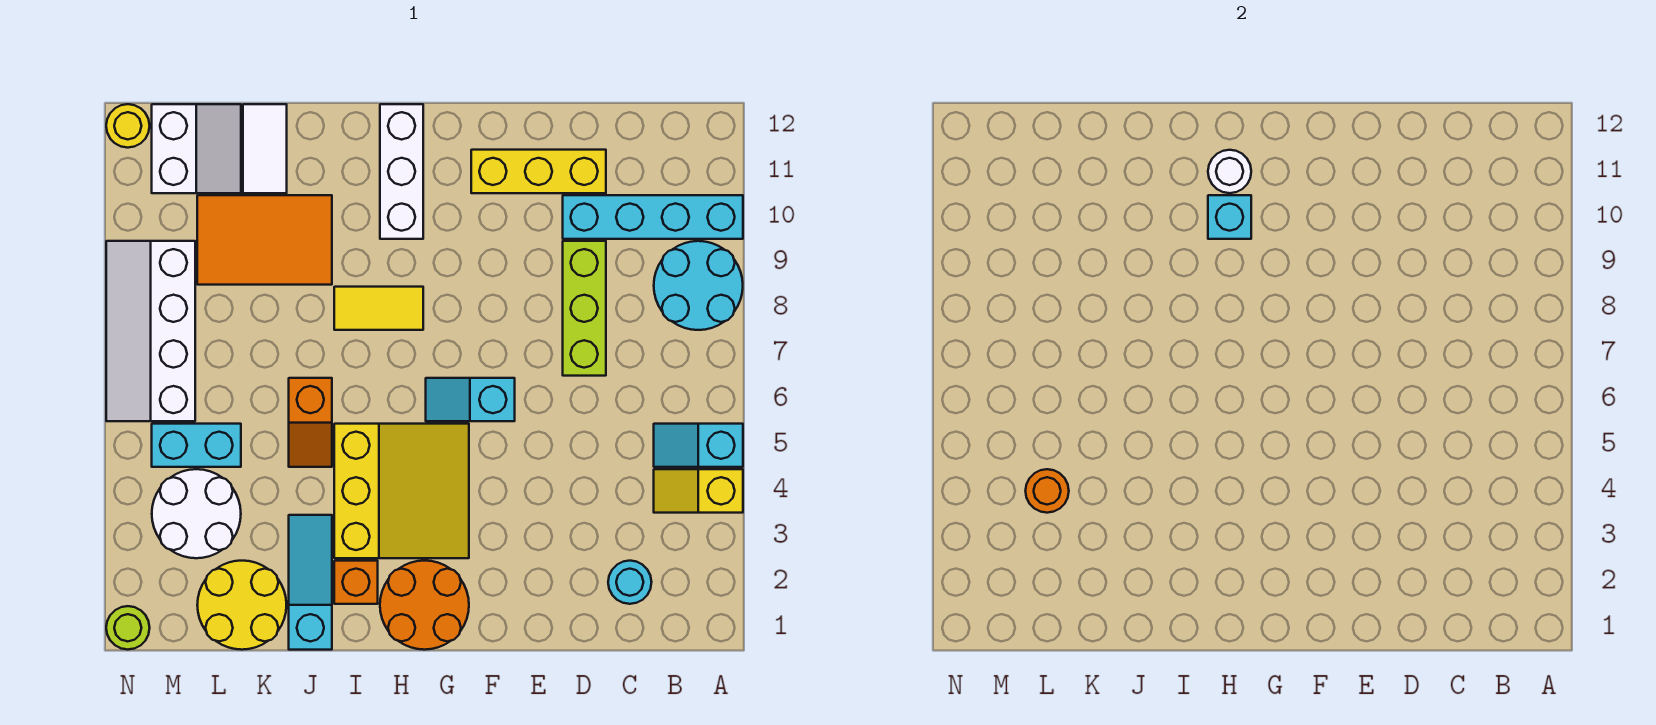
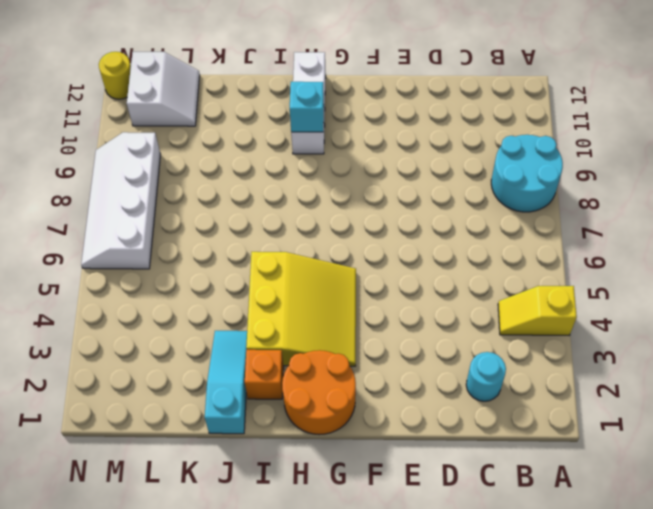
none -> cyan slope A5:B5 level 1 top A
none -> cyan brick A10:D10 level 1
none -> lime brick D7:D9 level 1

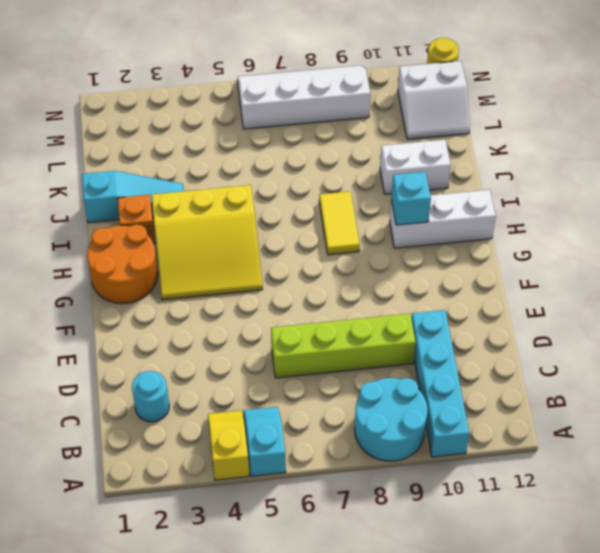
lime brick D6:D9 level 1 -> lime brick D7:D9 level 1
white brick J10:J11 level 1 -> orange tile J9:L10 level 1
none -> yellow brick D11:F11 level 1
none -> cyan slope F6:G6 level 1 top F
none -> orange slope J5:J6 level 1 top 6

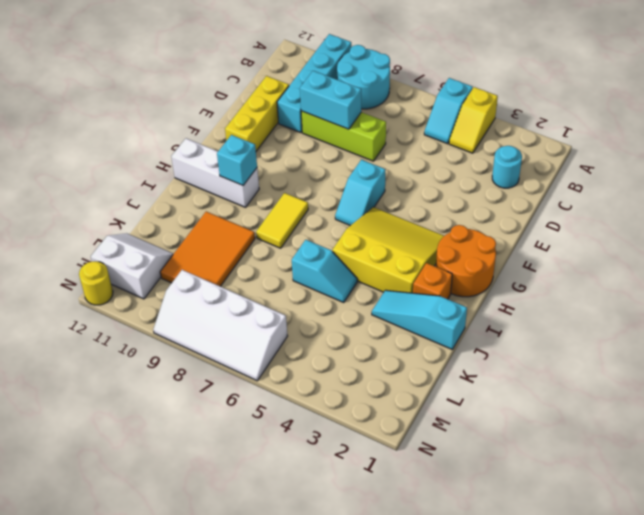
cyan brick D8:D9 level 2 -> cyan brick L5:M5 level 1
cyan slope J5:J6 level 1 top 6 -> orange slope J5:J6 level 1 top 6
none -> yellow round brick K1:L2 level 1
none -> white tile K11:K12 level 1
none -> white round brick L3:M4 level 1

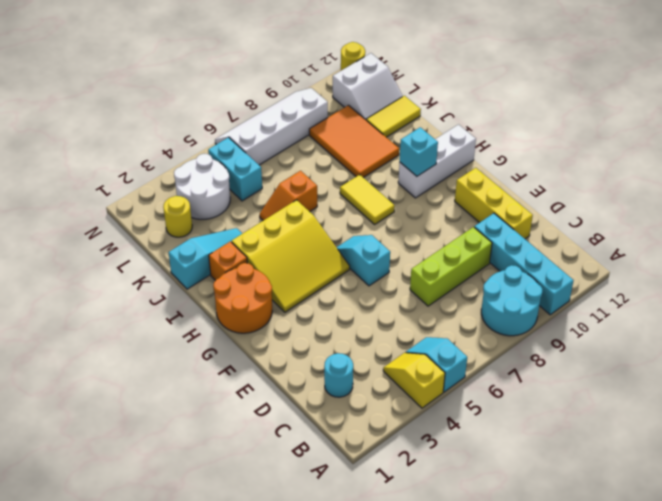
yellow tile K11:K12 level 1 -> white tile K11:K12 level 1
yellow round brick L2 level 1 -> yellow round brick K1:L2 level 1
none -> lime round brick N1 level 1
none -> white round brick H11 level 2
none -> orange round brick L4 level 2

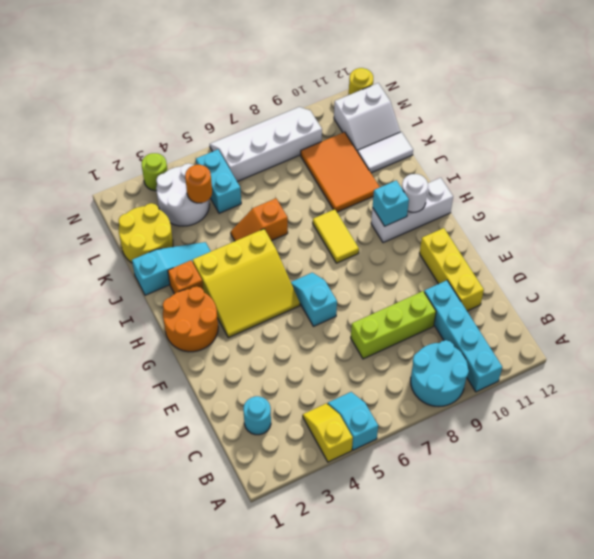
lime round brick N3 level 1 -> lime round brick N1 level 1

